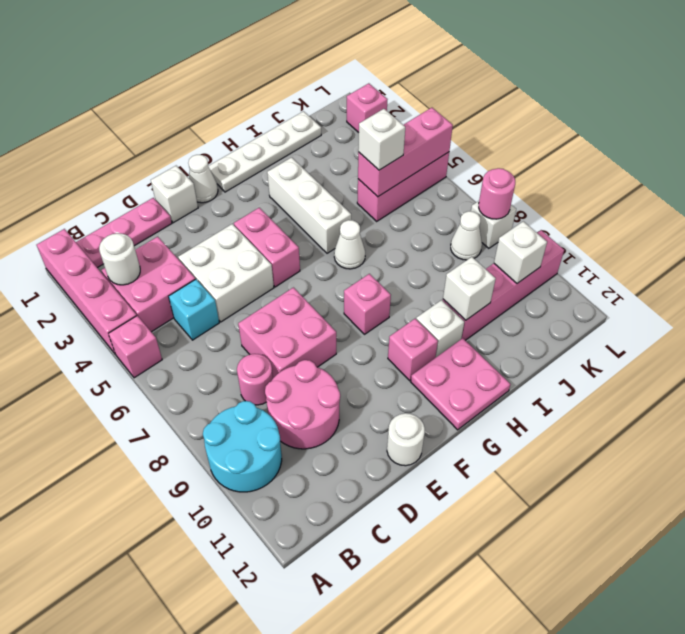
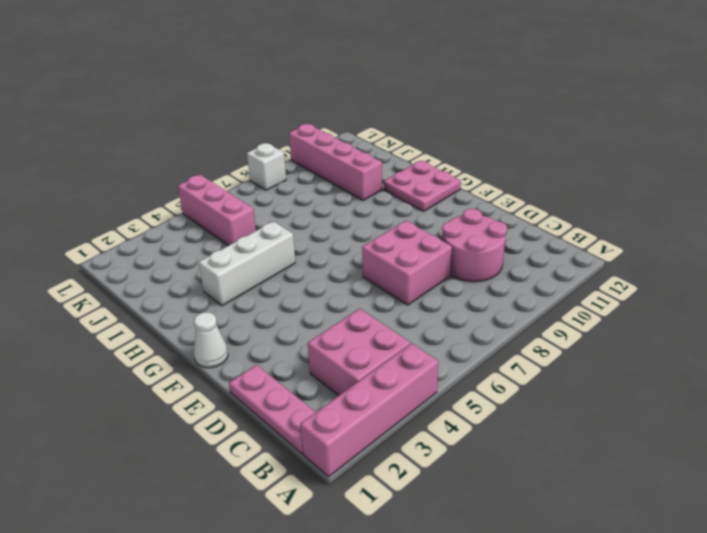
none -> pink brick A5 level 1
none -> cyan round brick A9:B10 level 1
none -> cyan brick C5 level 1
none -> pink round brick C8 level 1

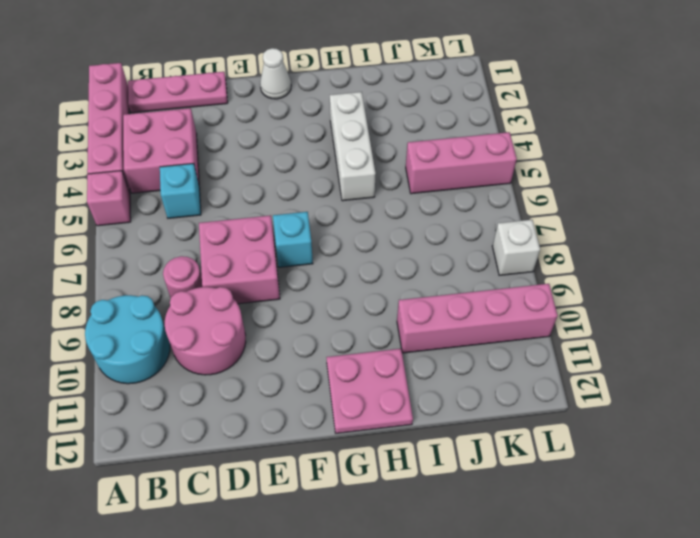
cyan brick F7 level 1 -> none
none -> white brick D4:E5 level 1
none -> white brick E1 level 1
none -> white round brick E12 level 1
none -> pink brick F4:F5 level 1

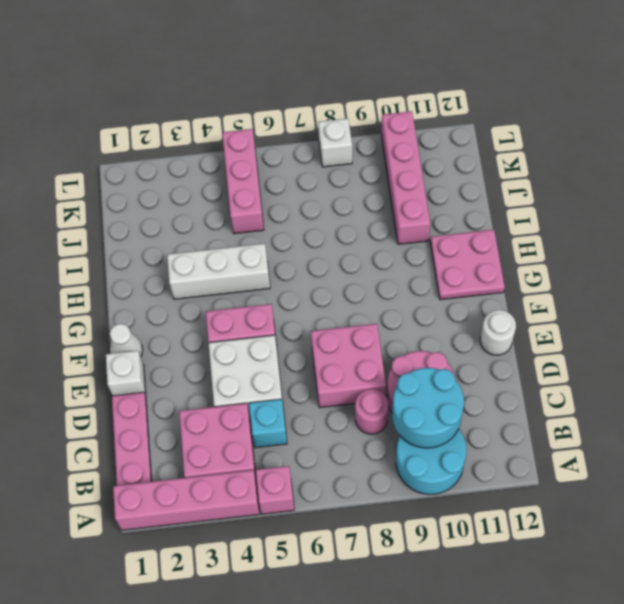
cyan round brick B9:C10 level 2 -> none
none -> white plate G1:J1 level 1
none -> pink brick G8 level 1
none -> pink brick G10 level 1
none -> white cone H6 level 1

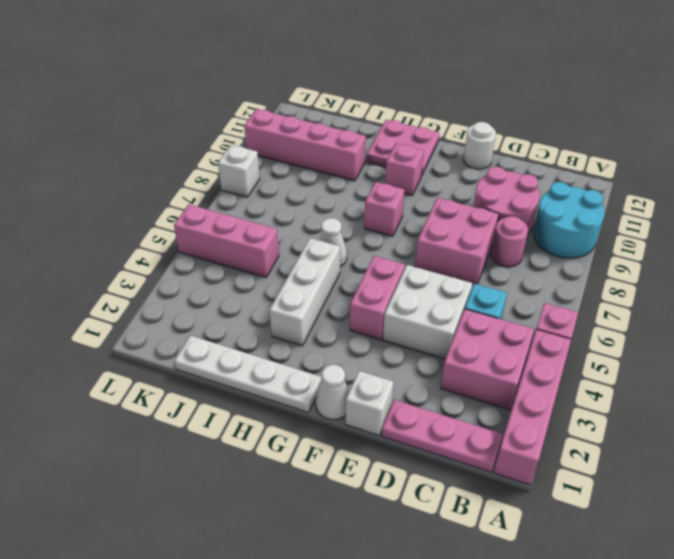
none -> white brick H10 level 1
none -> white cone K8 level 1
none -> pink brick L2 level 1
none -> white round brick B3 level 2

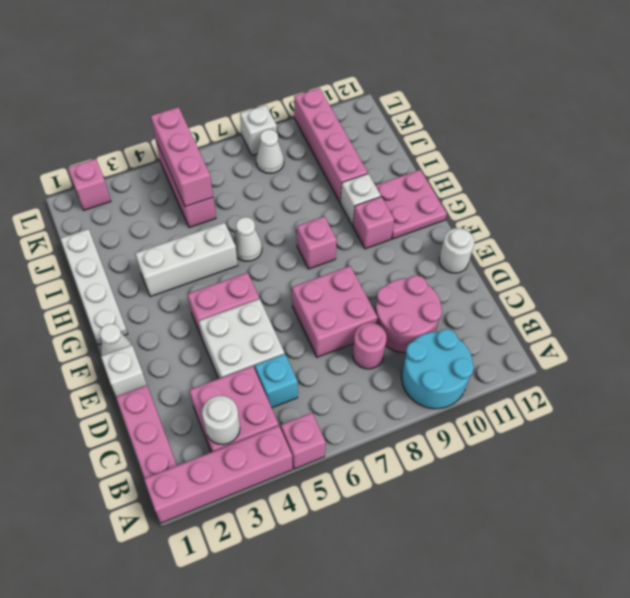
none -> white brick I10 level 2
none -> white brick K10 level 2
none -> pink round brick L8 level 2
none -> white brick J5 level 3

